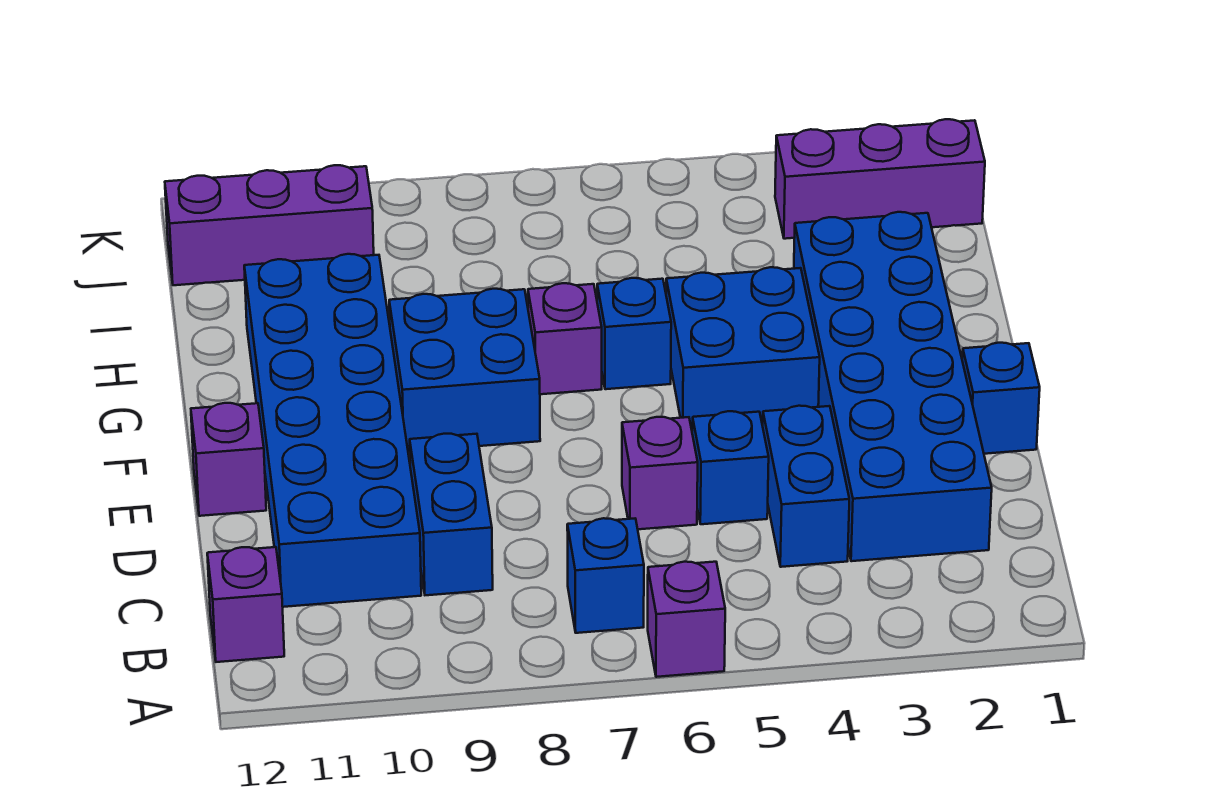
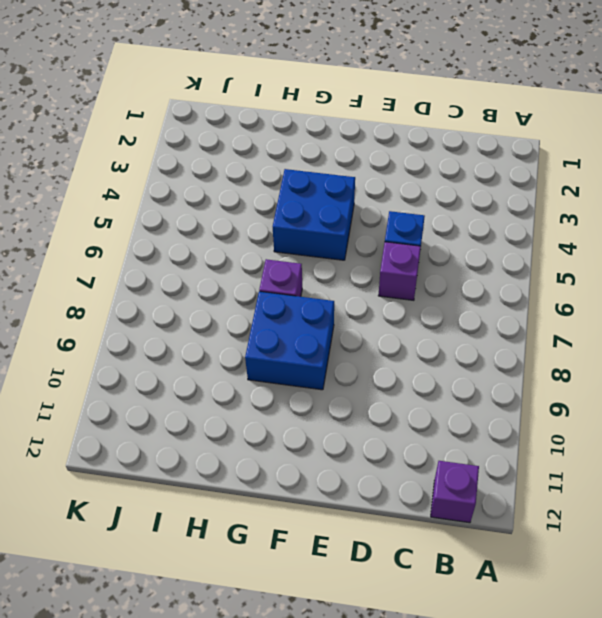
none -> purple brick A6 level 1
none -> blue brick B7 level 1
none -> blue brick C2:H3 level 1

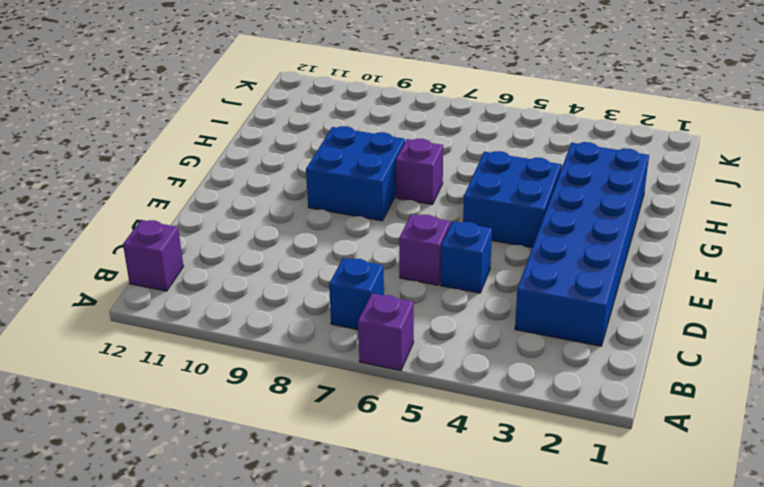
none -> blue brick C4:D4 level 1
none -> blue brick C9:D9 level 1
none -> blue brick C10:H11 level 1

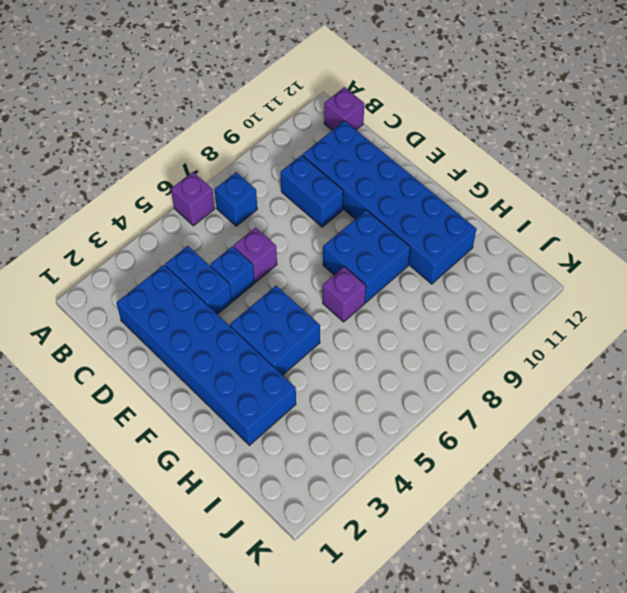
none -> blue brick E1 level 1
none -> purple brick E12 level 1
none -> blue brick G6 level 1

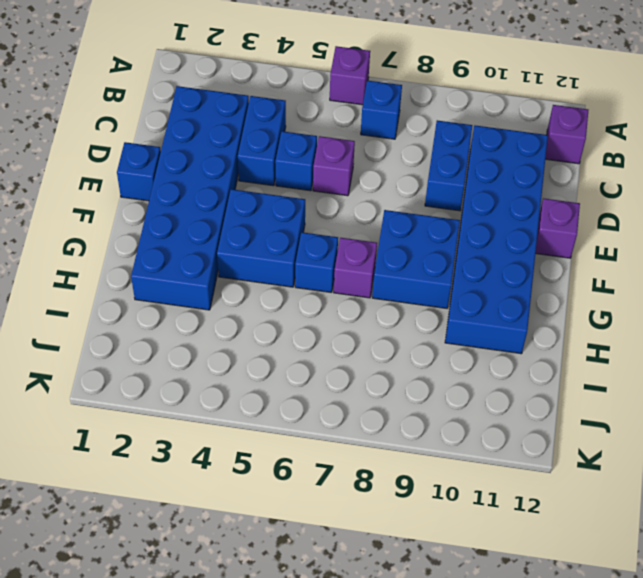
none -> purple brick J1:J3 level 1
none -> purple brick J10:J12 level 1

